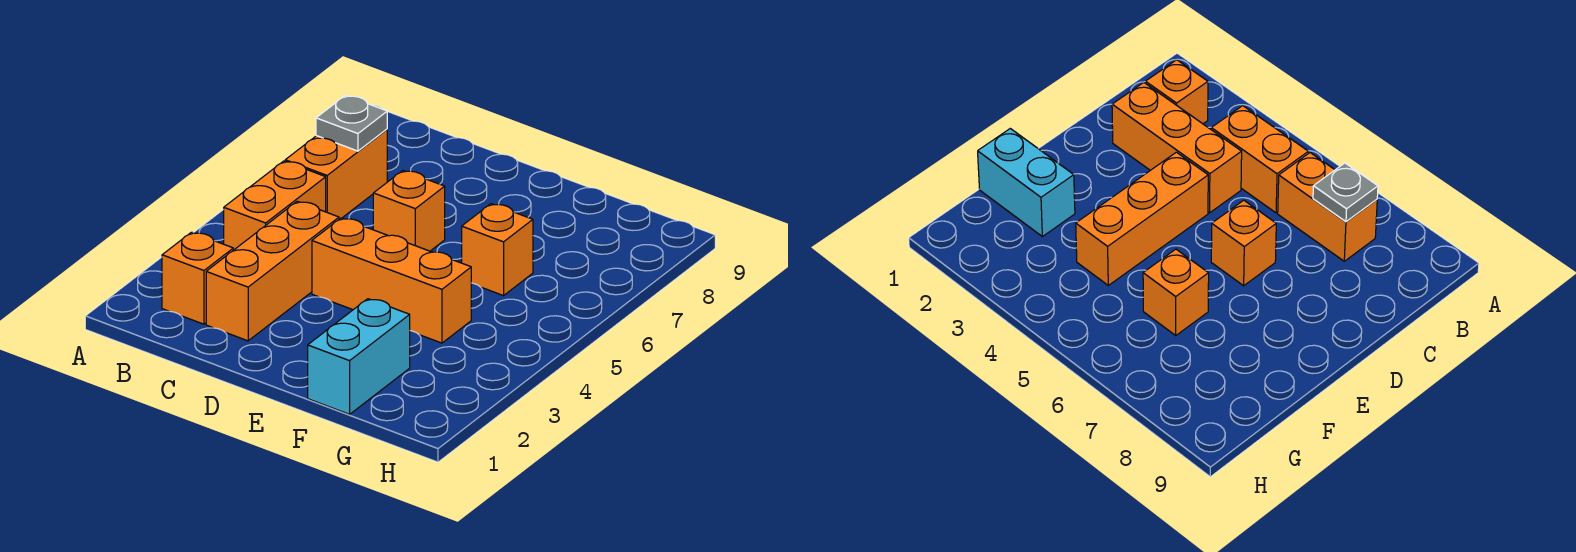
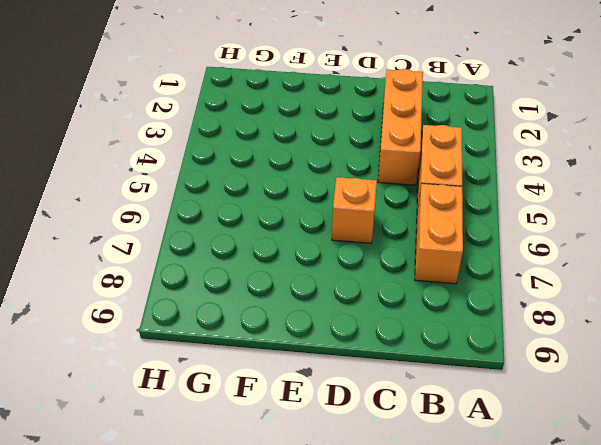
none -> orange brick B2 level 1
none -> orange brick D4:F4 level 1

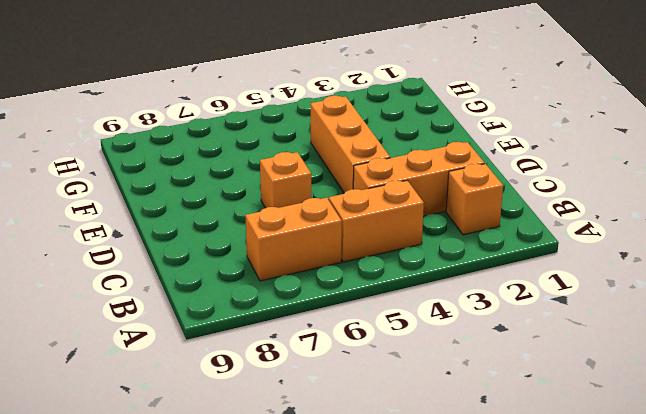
none -> cyan brick F1:F2 level 1
none -> orange brick F6 level 1

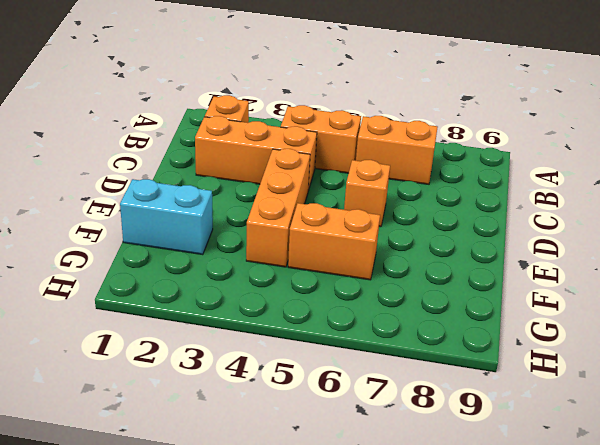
orange brick F5:F6 level 1 -> orange brick F6 level 1
none -> grey plate B7 level 2

